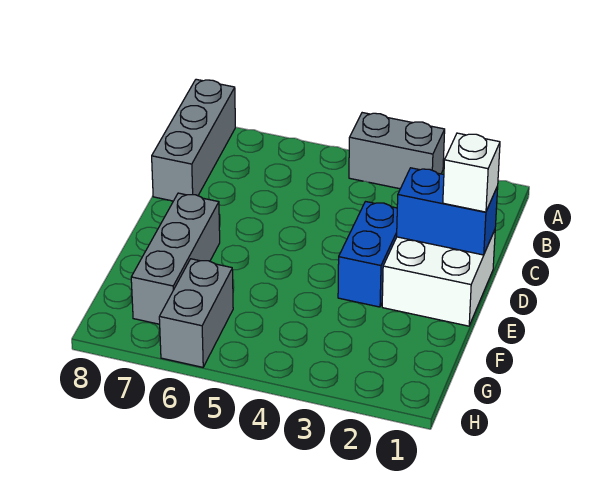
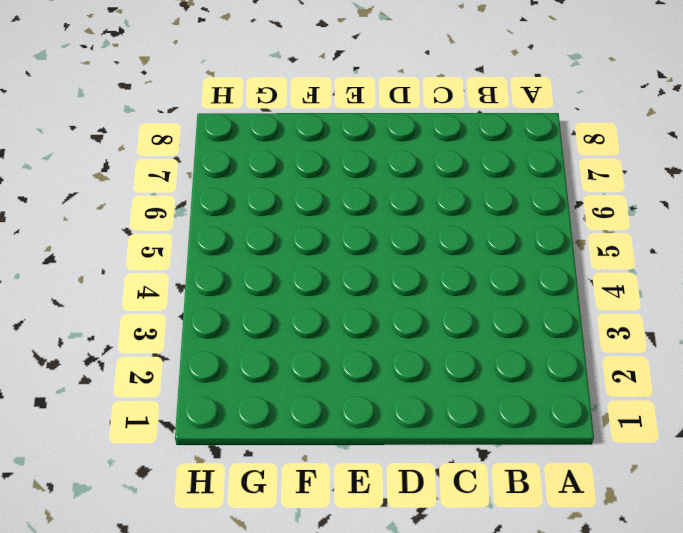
none -> grey brick A3:A4 level 1
none -> grey brick A8:C8 level 1

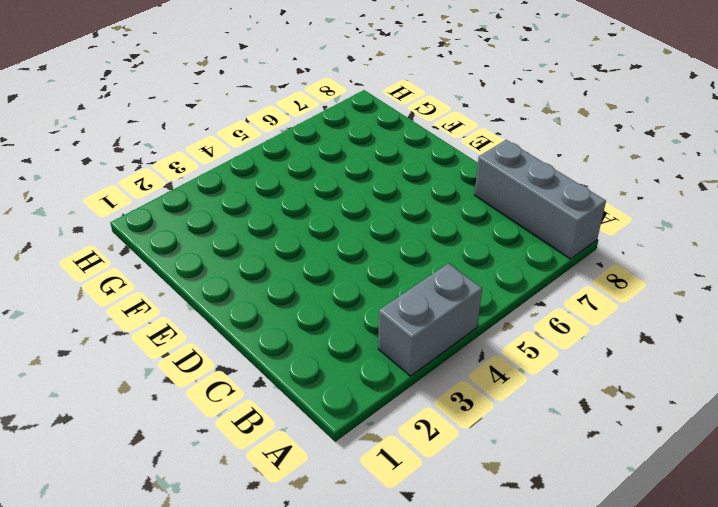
none -> white brick D1:E2 level 1
none -> blue brick D3:E3 level 1

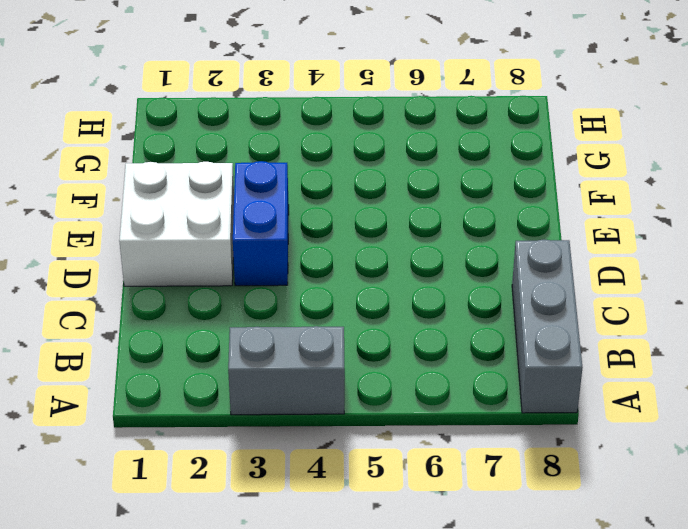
none -> grey brick E7:G7 level 1
none -> grey brick G6:H6 level 1

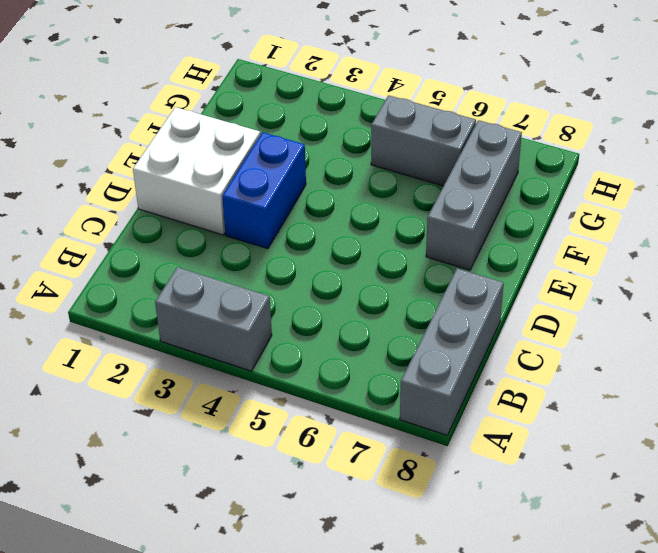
grey brick G5:G6 level 1 -> grey brick G6:H6 level 1
none -> blue brick D1:D2 level 2
none -> white brick D1 level 3

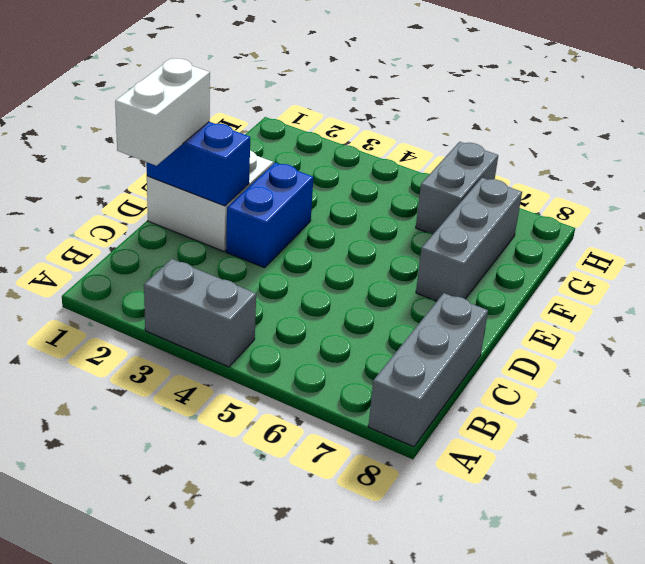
white brick C1:D1 level 3 -> white brick D1 level 3

